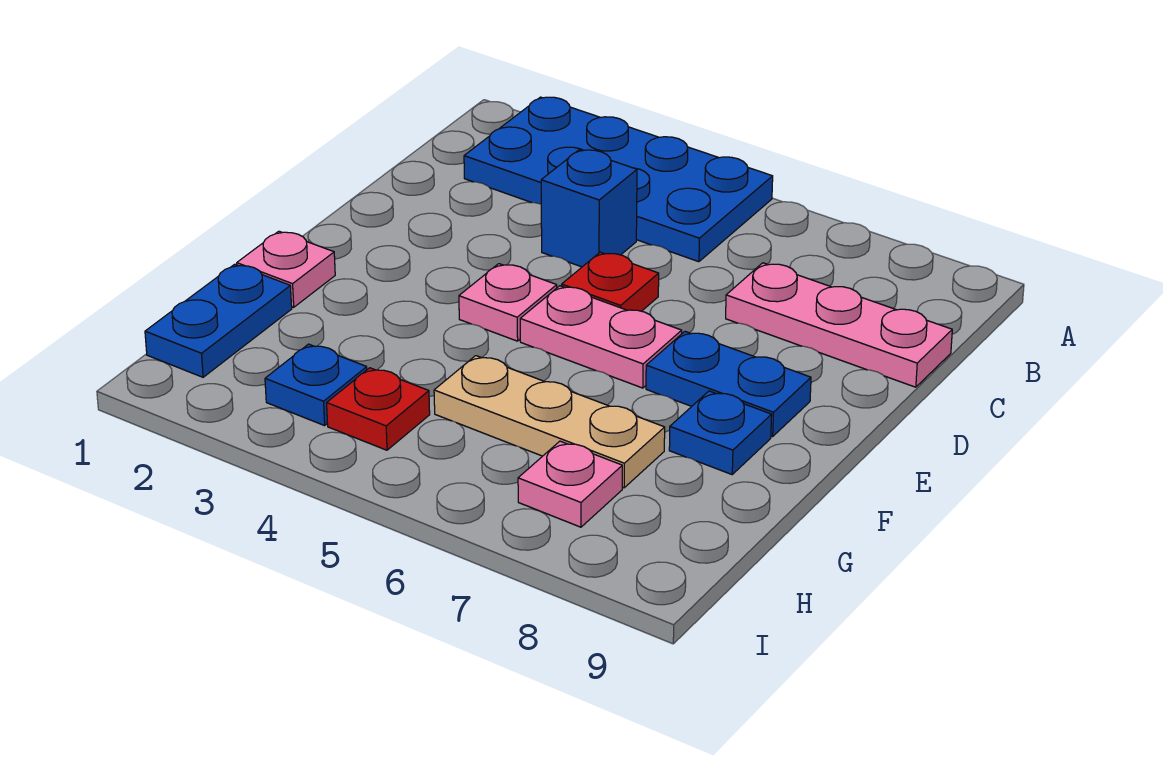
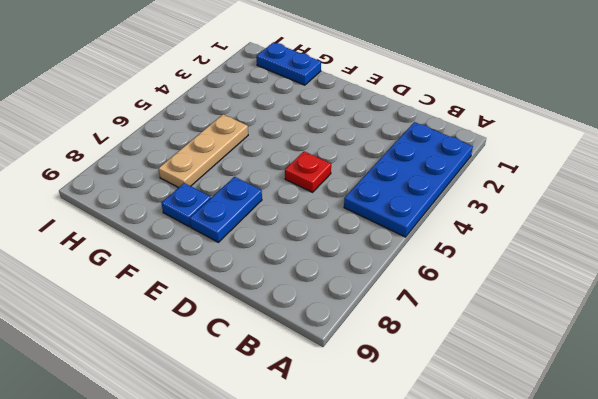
none -> blue brick C4 level 1
none -> pink plate C7:C9 level 1
none -> pink plate E4 level 1

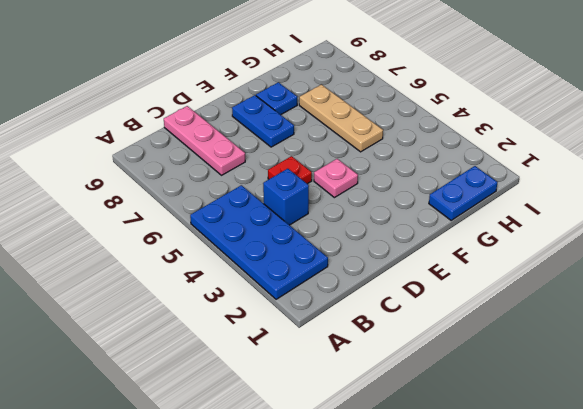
none -> pink plate E5:E6 level 1
none -> pink plate F1 level 1
none -> blue plate H3 level 1

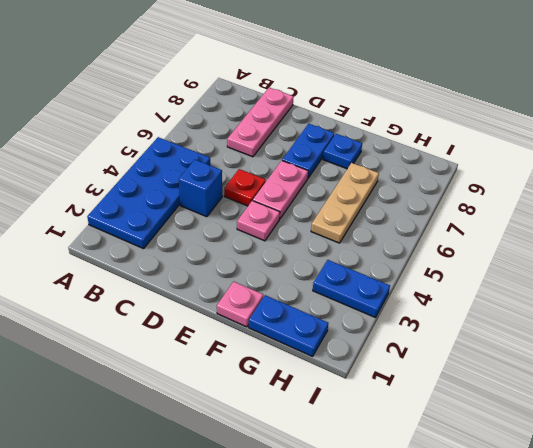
blue plate H3:I3 level 1 -> blue plate H3 level 1
none -> red plate H4 level 1
none -> pink plate H7 level 1

